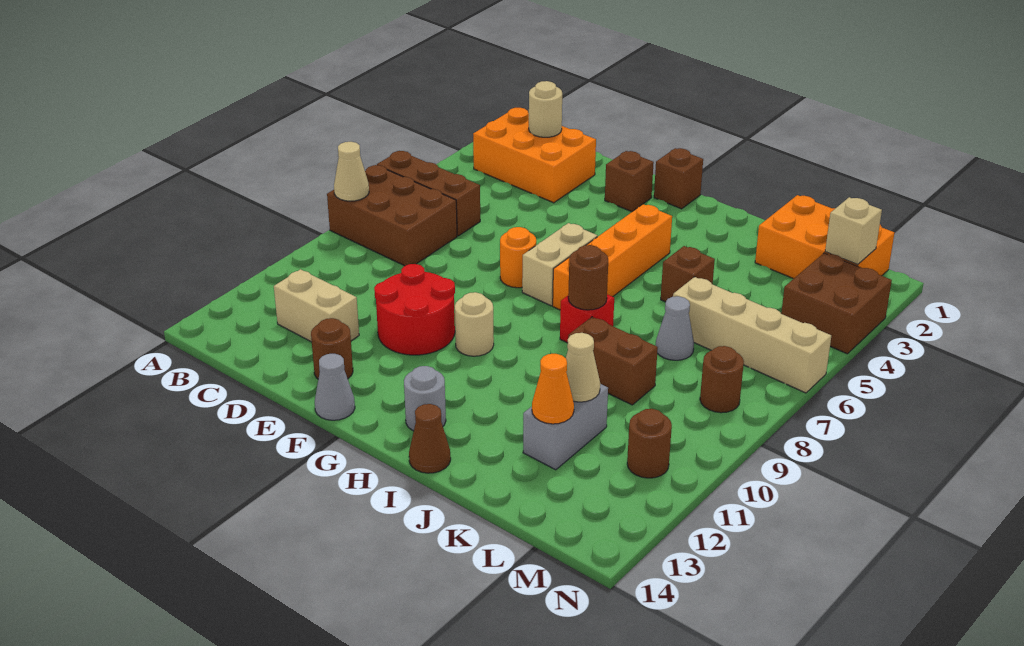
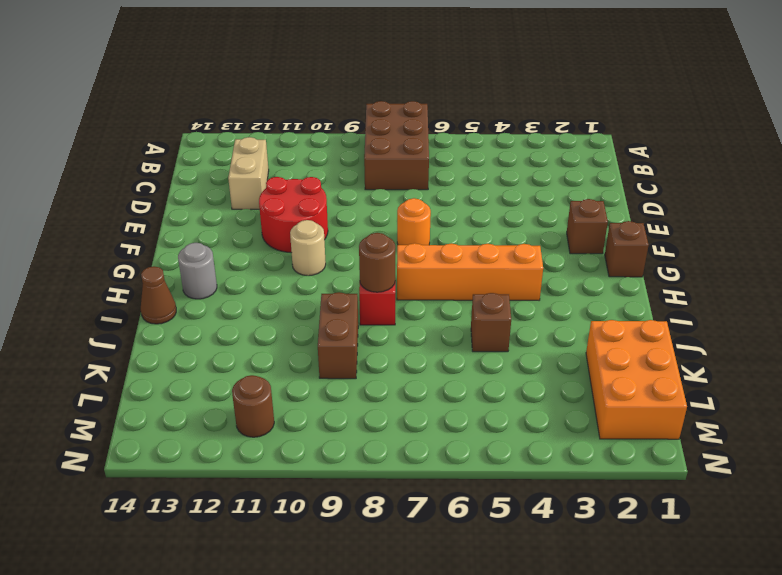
none -> brown brick A6:C6 level 1
none -> orange brick B2:D3 level 1
none -> brown round brick E13 level 1
none -> grey cone F14 level 1

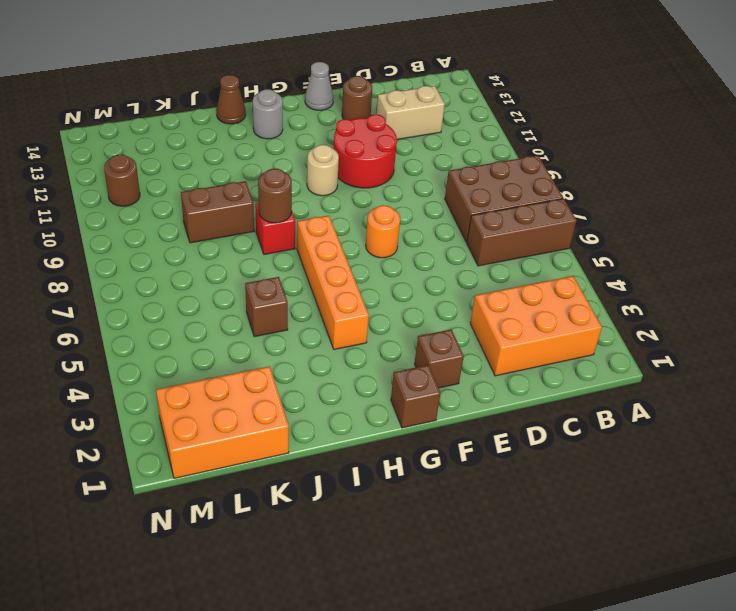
none -> tan brick G6:G7 level 1
none -> tan brick K6:N6 level 1
none -> grey cone K7 level 1
none -> grey brick K11:K12 level 1

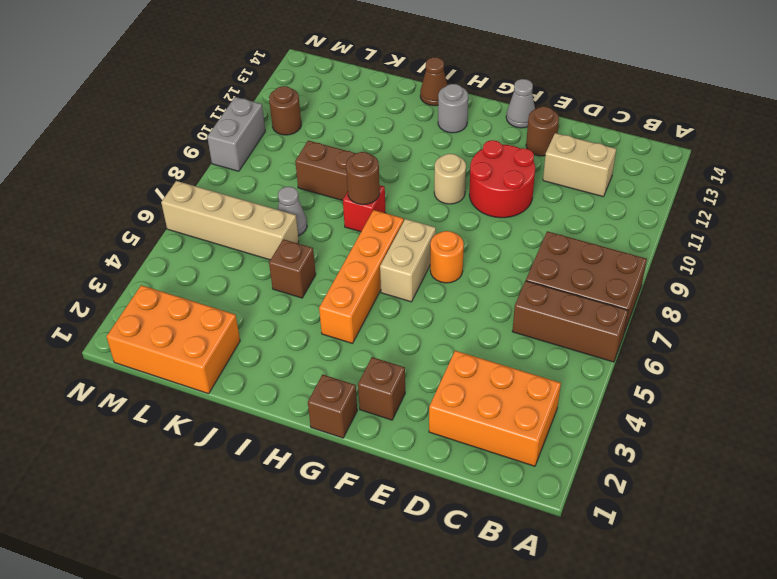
grey brick N9:N10 level 1 -> grey brick K11:K12 level 1
none -> brown brick M3:N4 level 1
none -> brown round brick M8 level 1
none -> tan cone A8 level 2
none -> tan round brick C2 level 2

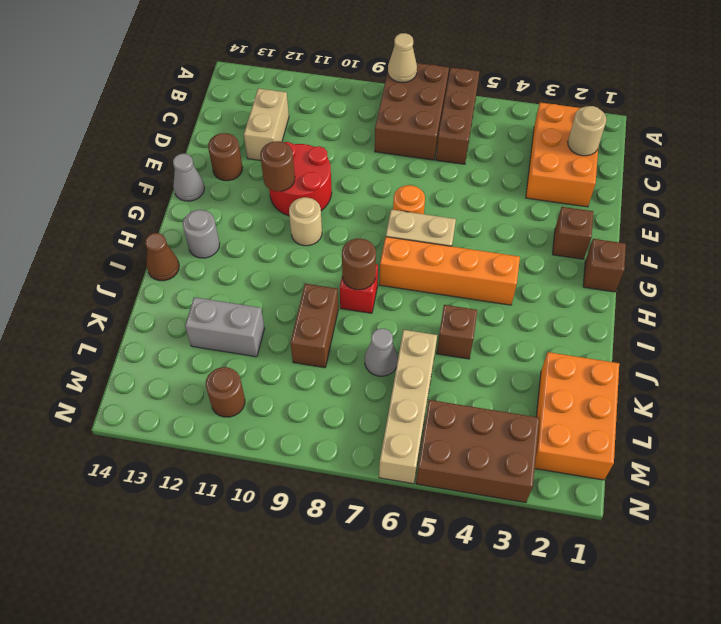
brown round brick F11 level 2 -> brown round brick M8 level 1
brown brick M3:N5 level 1 -> brown brick M3:N4 level 1
none -> tan cone K11 level 2
none -> orange cone K12 level 2
none -> tan brick M2 level 2

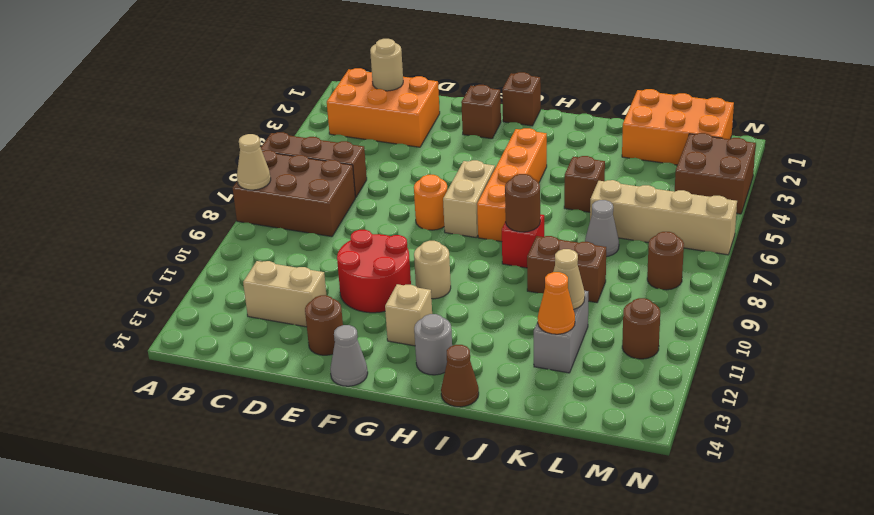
tan brick G12 level 1 -> tan brick M2 level 2

